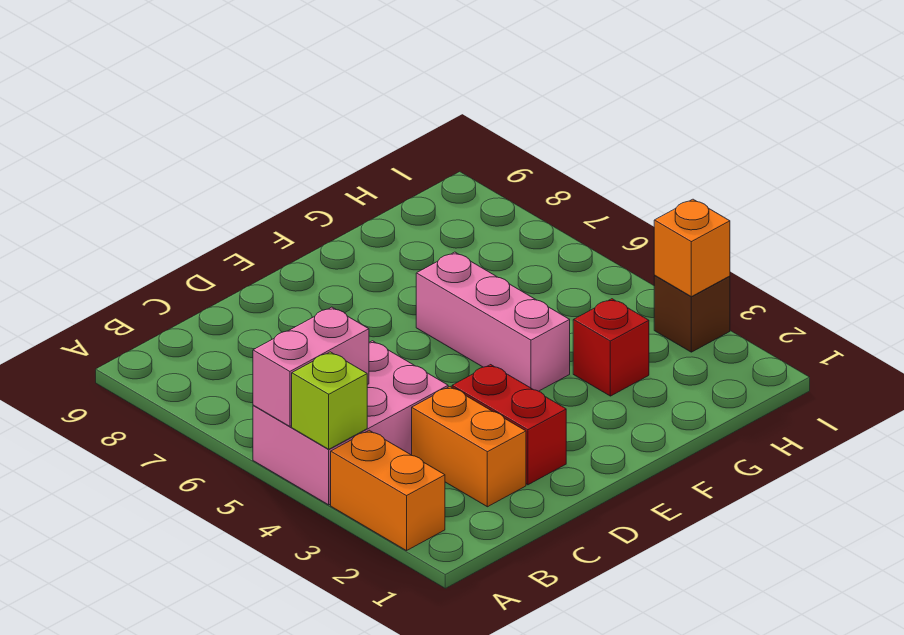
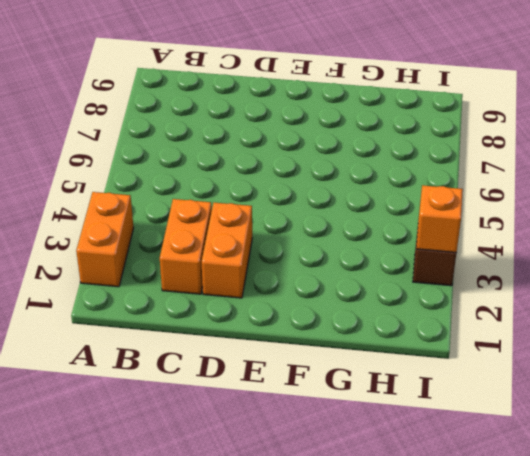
orange brick D2:D3 level 1 -> red brick D2:D3 level 1
none -> pink brick A4:C5 level 1
none -> pink brick F4:F6 level 1

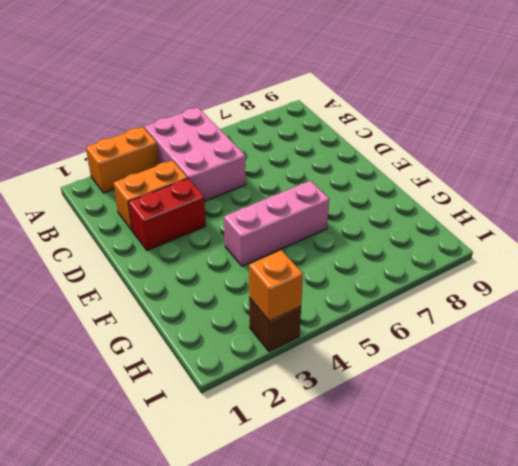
none -> red brick G3 level 1
none -> lime brick A4 level 2

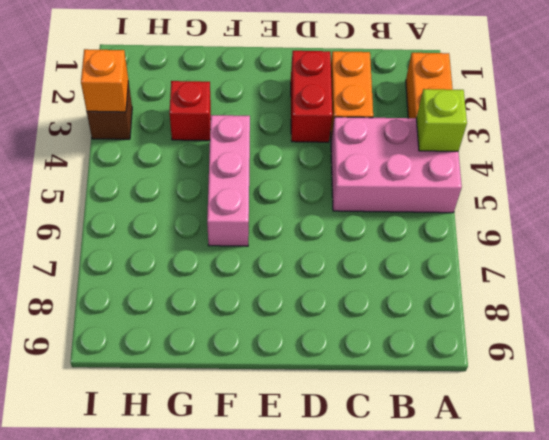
none -> pink brick A5:B5 level 2

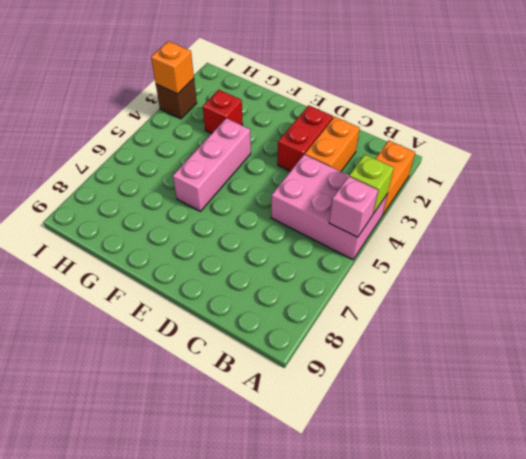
pink brick A5 level 2 -> pink brick A5:B5 level 2

